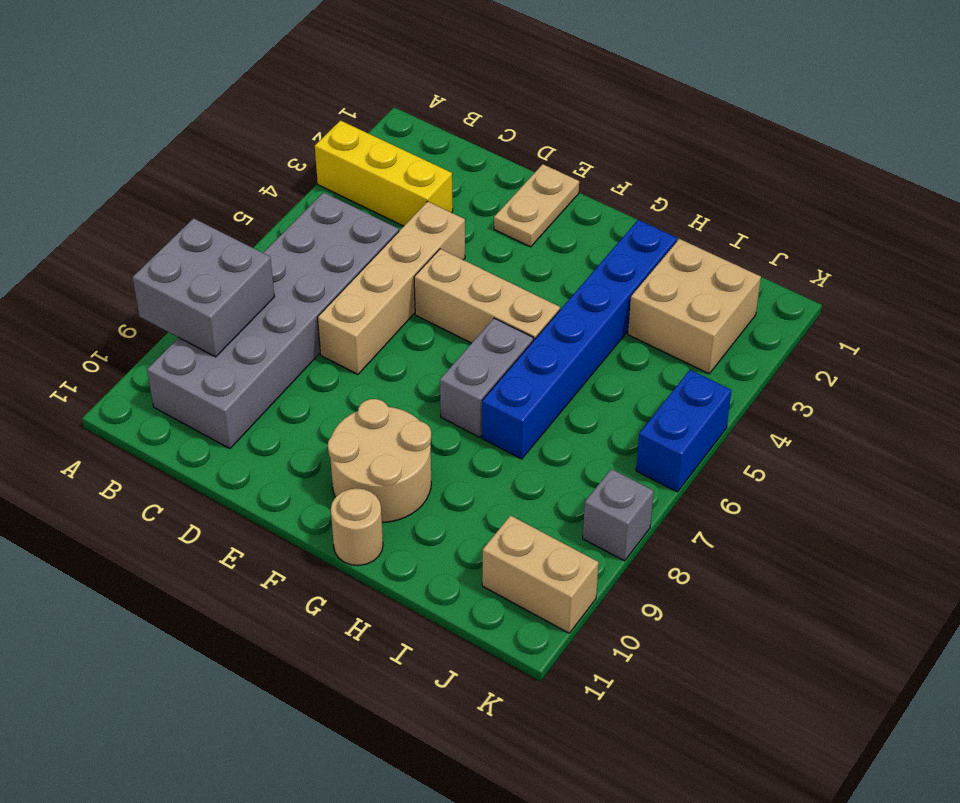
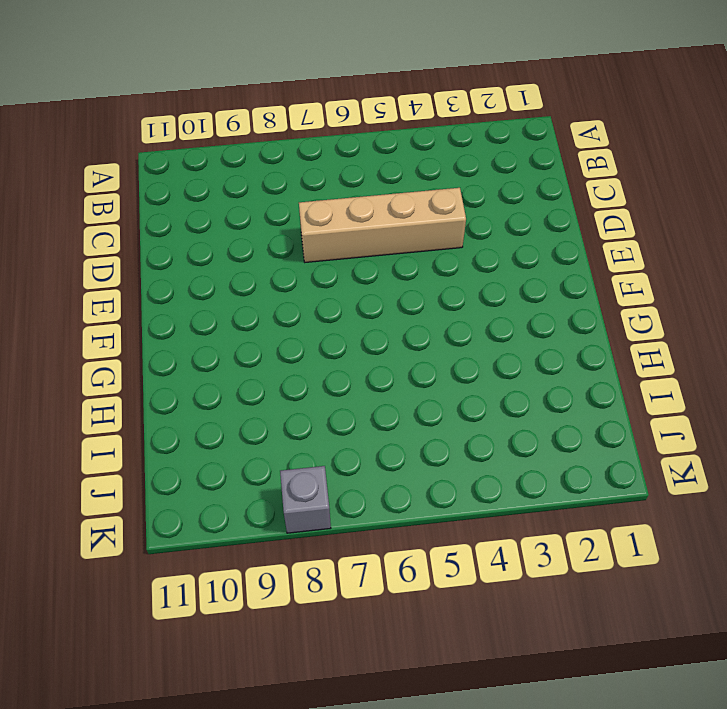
none -> yellow brick A3:C3 level 1
none -> grey brick B5:C10 level 1
none -> tan plate E1:E2 level 1

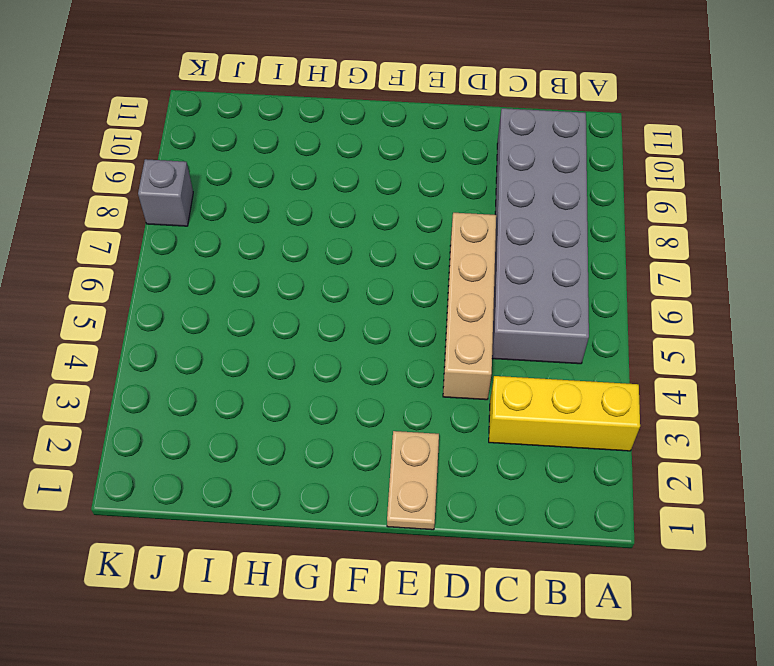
none -> tan brick E5:G5 level 1
none -> tan round brick F9:G10 level 1
none -> grey brick G6:G7 level 1

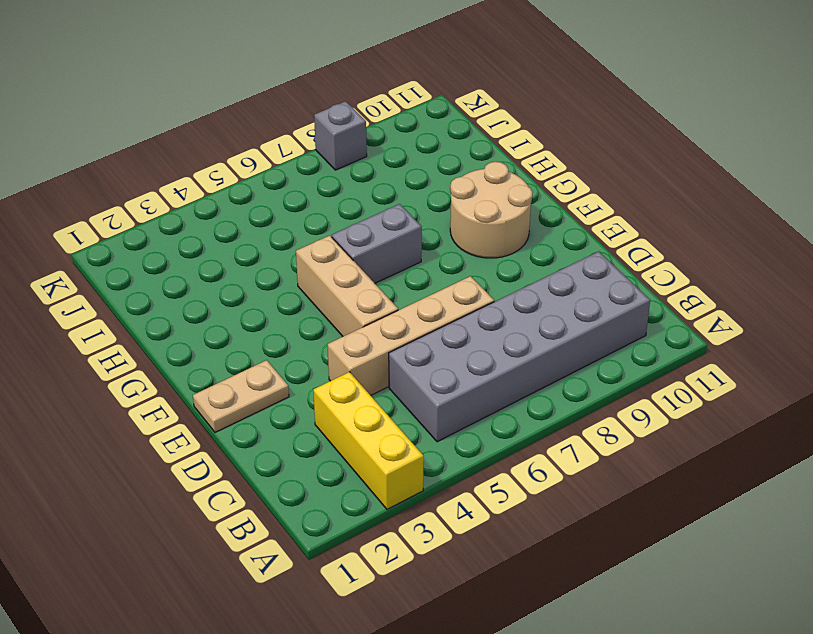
none -> tan round brick G11 level 1
none -> blue brick H2:H7 level 1
none -> tan brick I2:J3 level 1

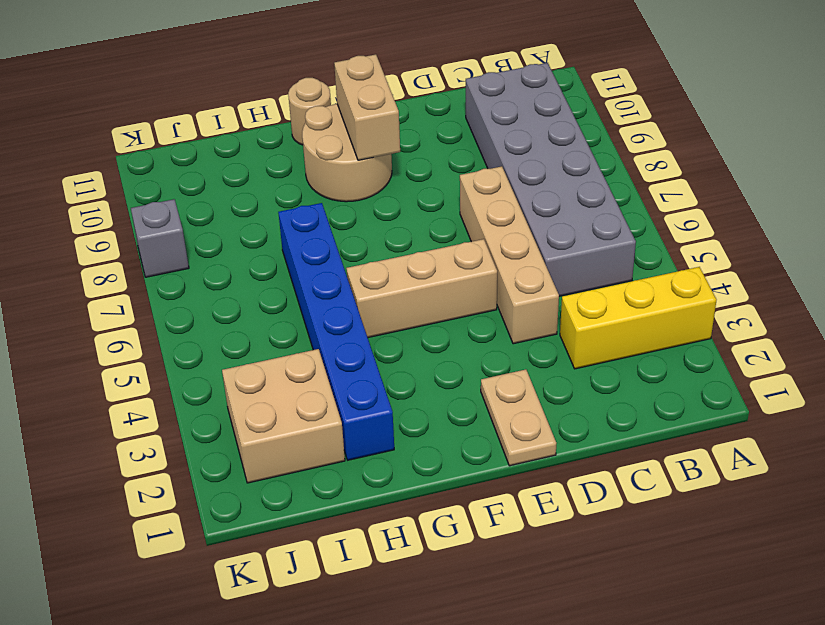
tan brick F9:F10 level 2 -> tan brick J10:K10 level 1
none -> grey brick G6:G7 level 1
none -> blue brick K5:K6 level 1
none -> grey brick A8:B9 level 2

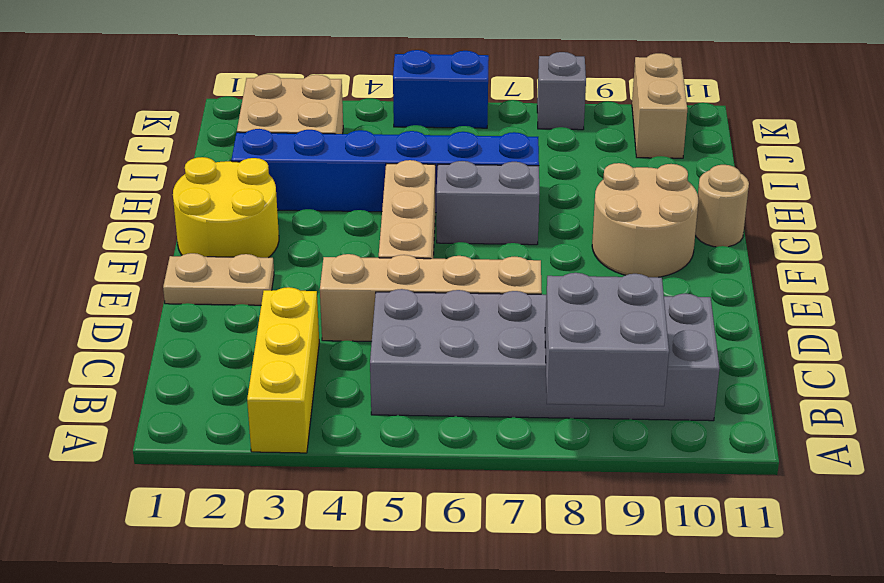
yellow round brick F1:G2 level 1 -> none

